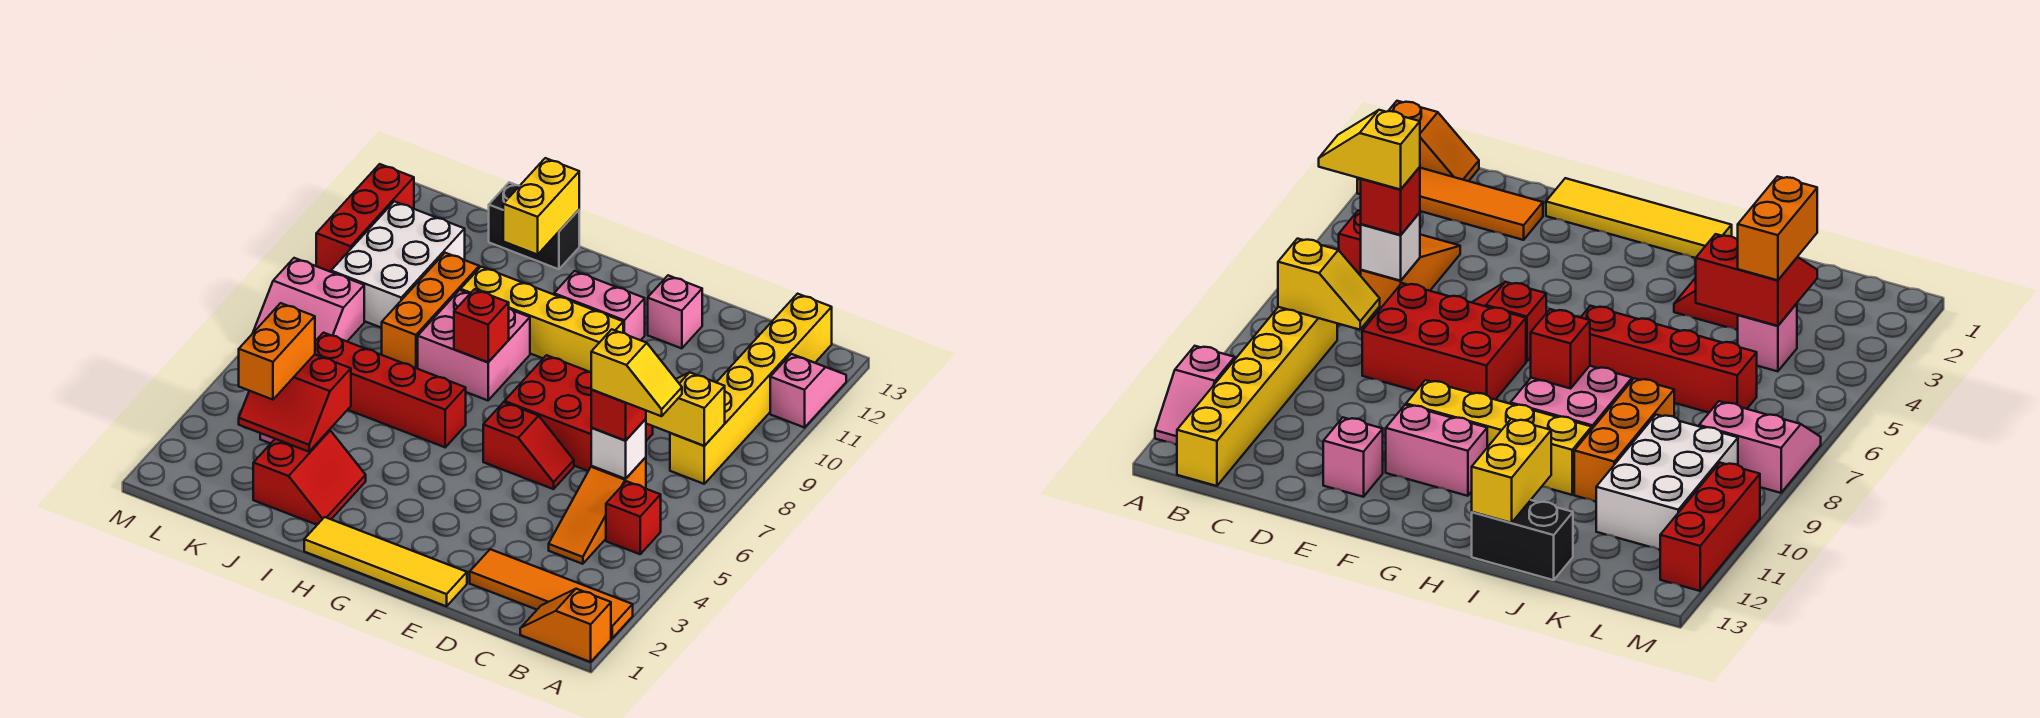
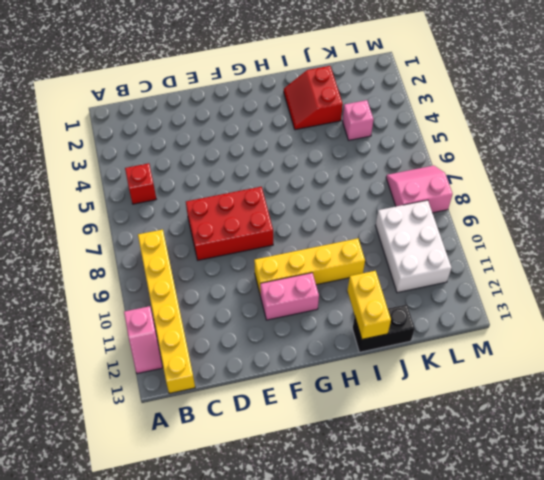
none -> orange slope A1:B1 level 1 top A
none -> orange tile A2:D2 level 1
none -> orange slope C4:C6 level 1 top 6

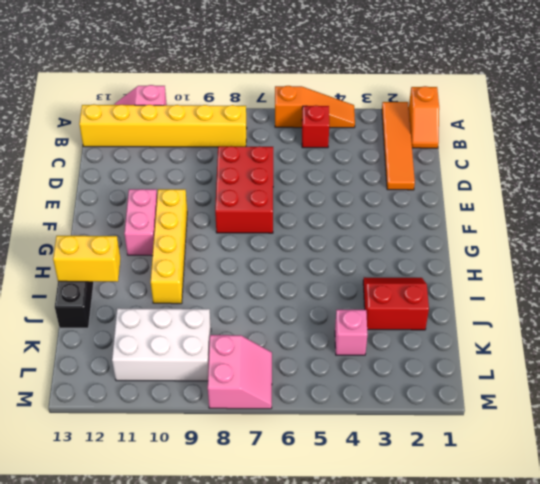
orange slope A4:A6 level 1 top 6 -> orange slope C4:C6 level 1 top 6
none -> yellow tile E1:H1 level 1
none -> red slope E6:F6 level 1 top F
none -> pink brick E12 level 1

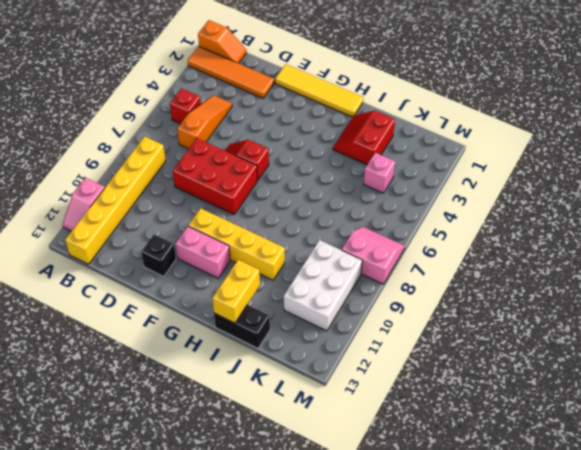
black brick E12 level 1 -> pink brick E12 level 1
none -> red brick H6:K6 level 1
none -> pink brick H8:I9 level 1
none -> orange brick J8:J10 level 1

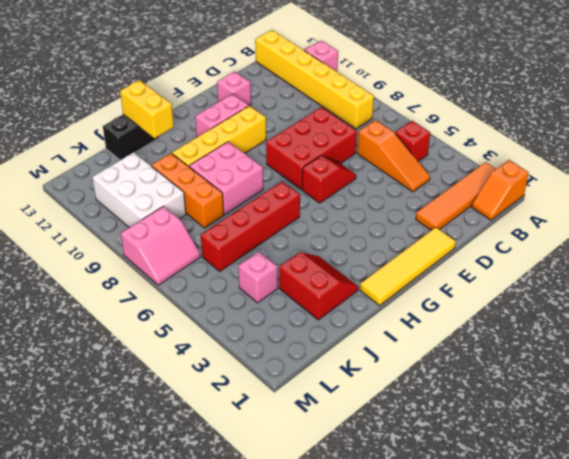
none -> red brick M10:M12 level 1
none -> yellow slope B8:C8 level 2 top B
none -> white brick C6 level 2

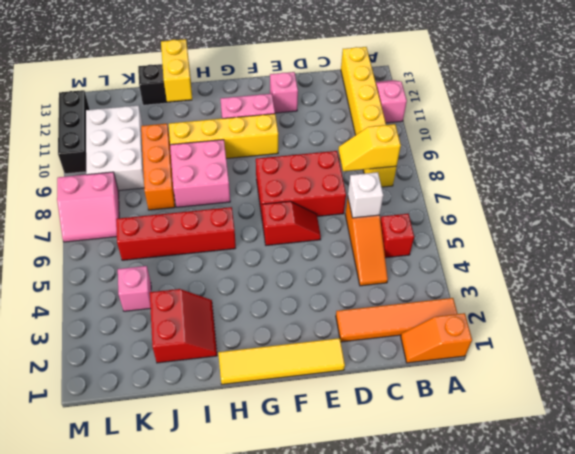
black brick M10:M12 level 1 -> red brick M10:M12 level 1
none -> red brick H8 level 2
none -> red slope J3:K4 level 2 top 4
none -> red brick C6 level 3

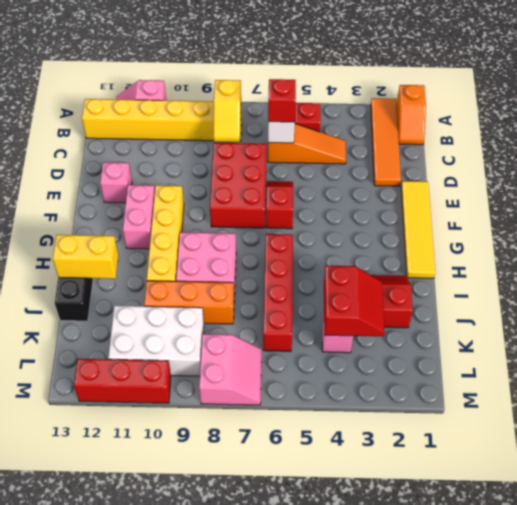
none -> red brick H8 level 2
none -> orange brick K3:K4 level 3
none -> yellow slope B6:C6 level 4 top C

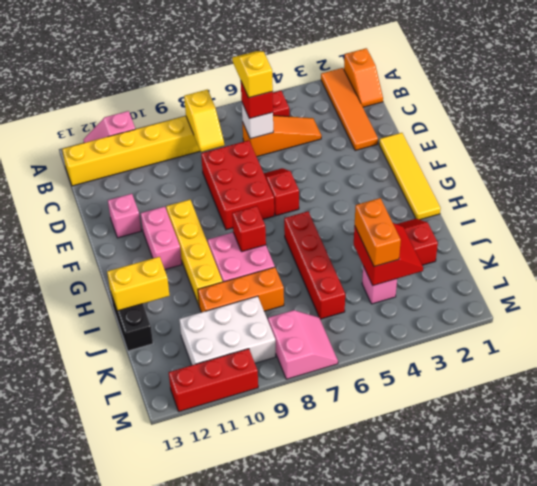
orange brick J4:K4 level 3 -> orange brick K3:K4 level 3

